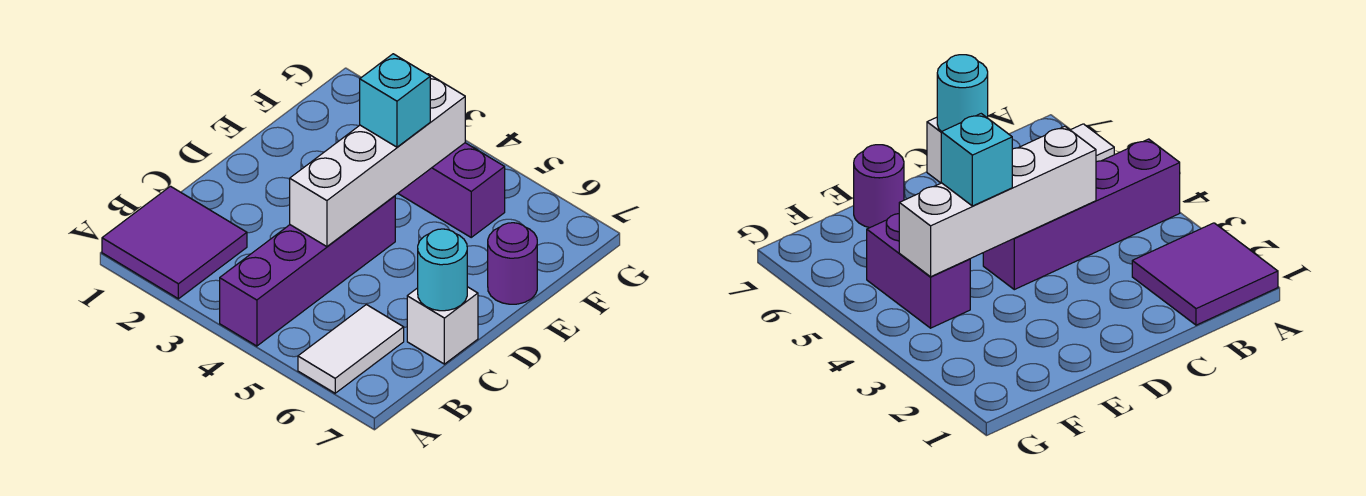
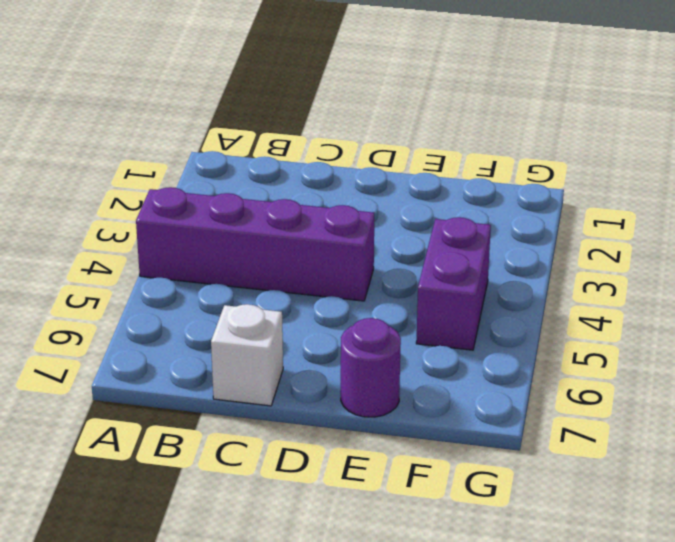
none -> purple tile A1:B2 level 1
none -> white tile A6:B6 level 1

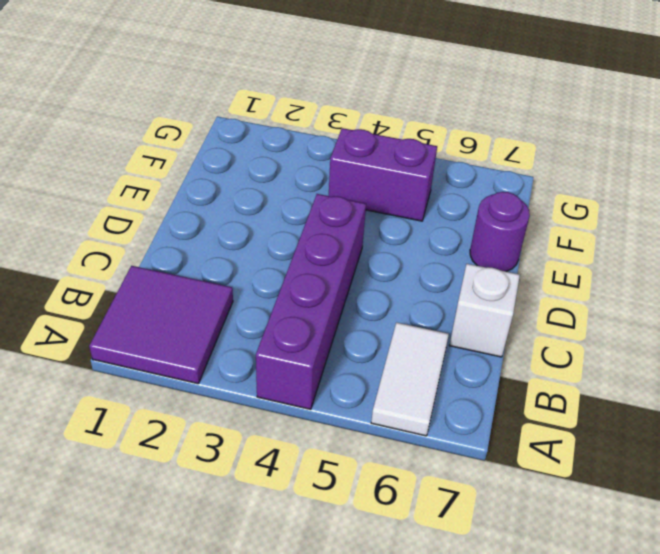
none -> white brick C4:F4 level 2
none -> cyan round brick C7 level 2

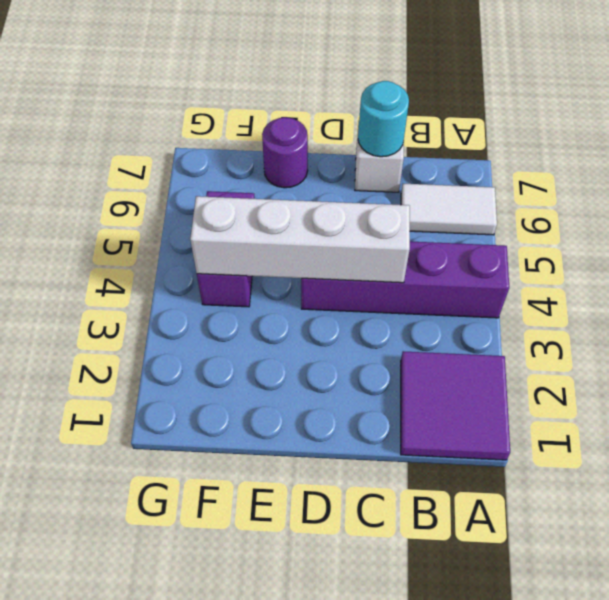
none -> cyan brick E4 level 3

